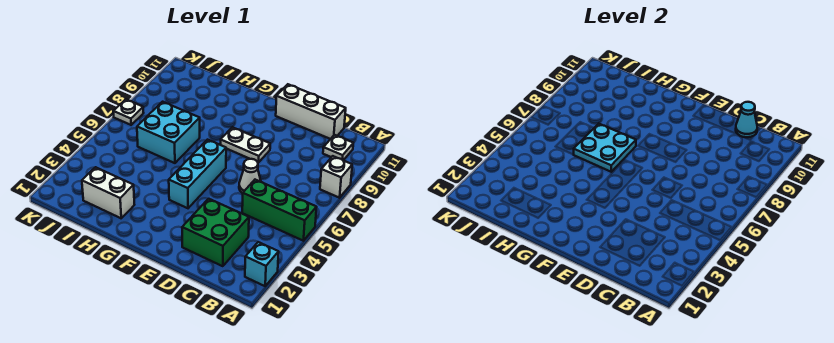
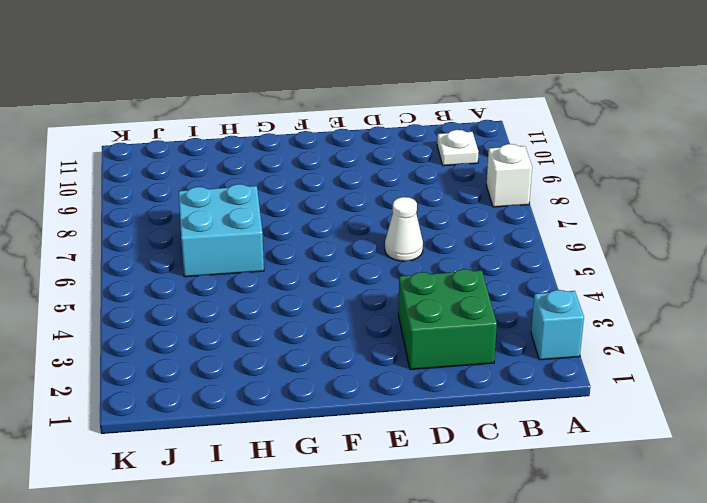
none -> green brick A5:C5 level 1
none -> white brick C11:E11 level 1
none -> white plate E8:F8 level 1

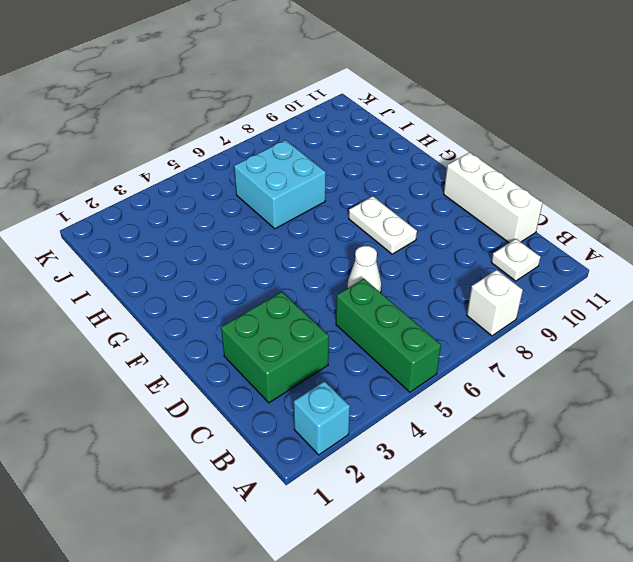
none -> cyan brick F4:F6 level 1
none -> white brick H2:I2 level 1
none -> white plate K7 level 1

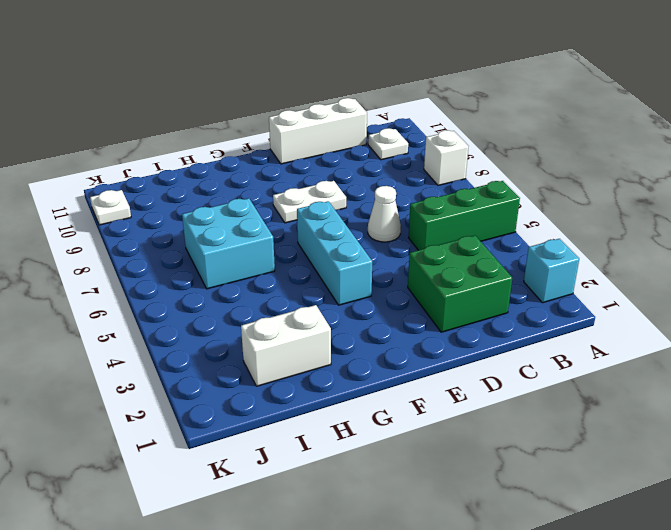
white plate K10 level 1 -> white plate K7 level 1
none -> cyan cone C11 level 2
none -> cyan plate G6:H7 level 2

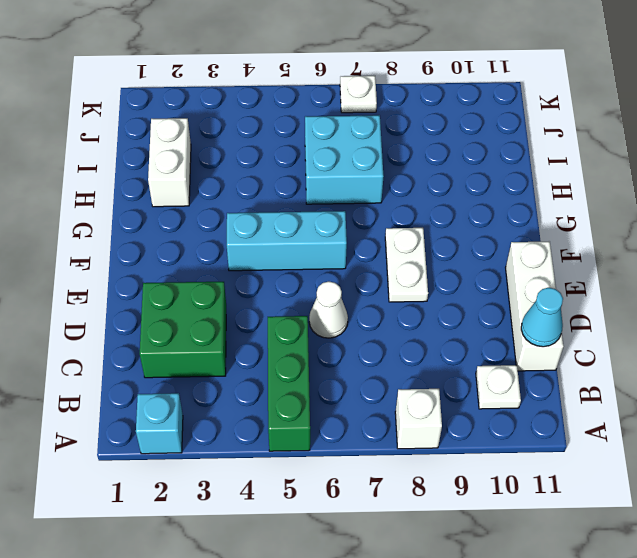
none -> cyan plate G6:H7 level 2

